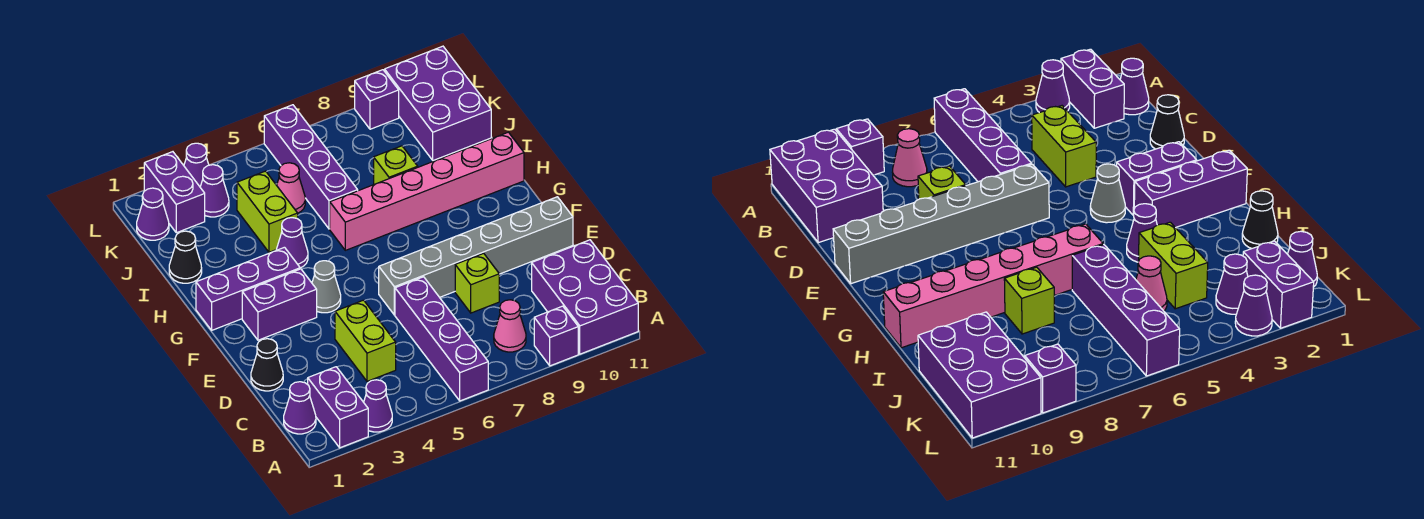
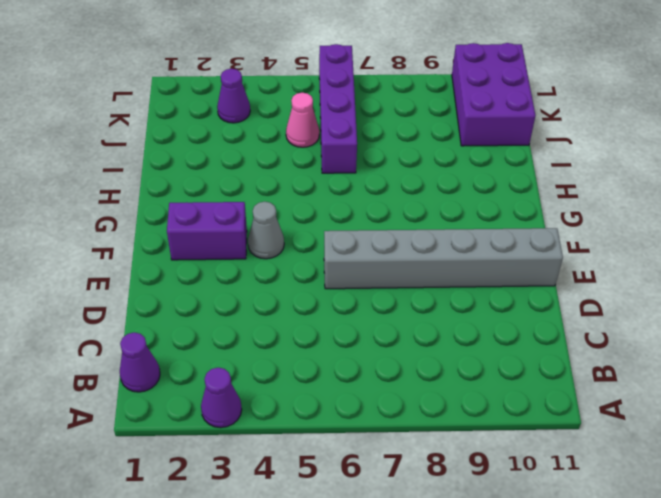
none -> purple brick A2:B2 level 1
none -> purple brick A6:D6 level 1
none -> purple brick A9 level 1

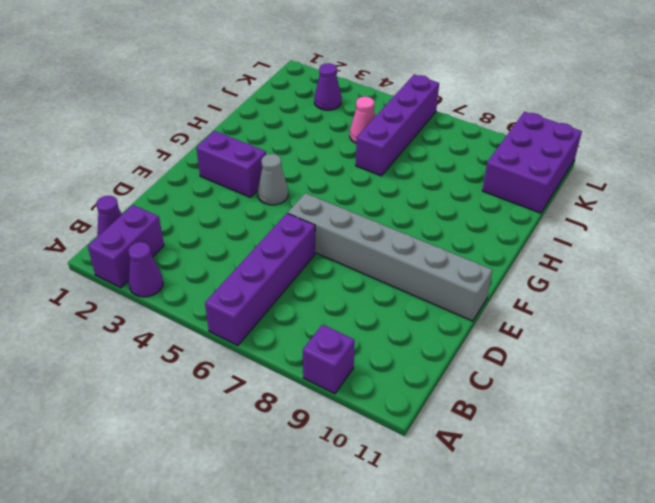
none -> purple brick A10:C11 level 1
none -> pink cone B8 level 1
none -> lime brick C4:D4 level 1

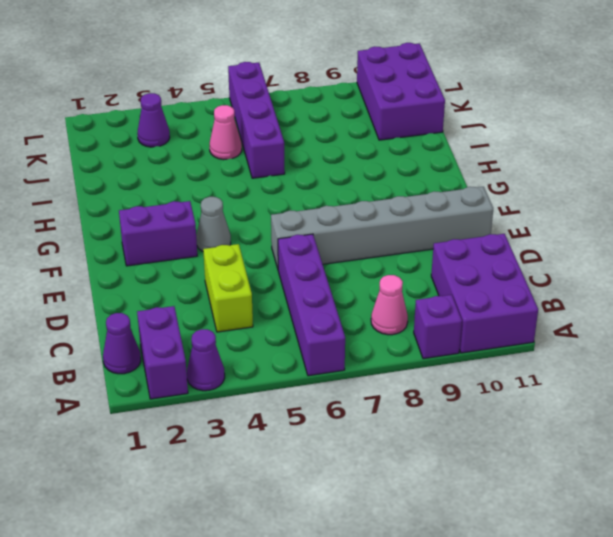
none -> black cone D1 level 1
none -> lime brick D8 level 1
none -> purple brick G1:G3 level 1

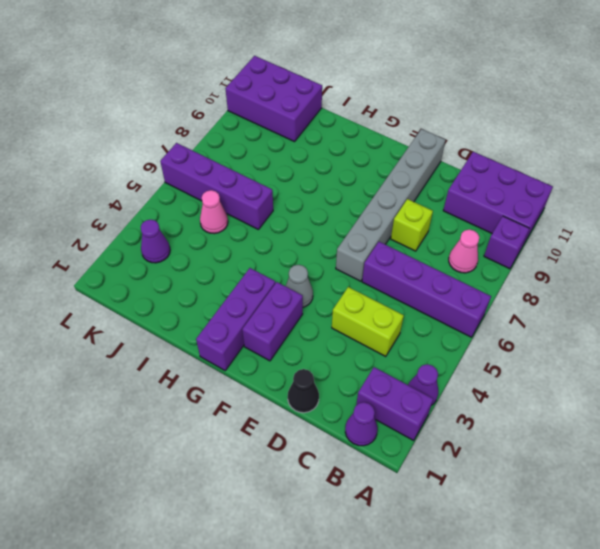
none -> purple cone H4 level 1
none -> pink brick H6:H11 level 1
none -> black cone I1 level 1

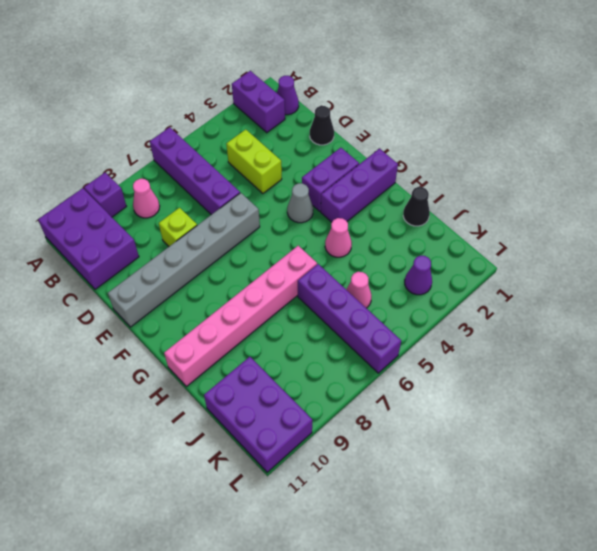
pink cone H4 level 1 -> purple cone H4 level 1
none -> purple cone A3 level 1
none -> lime brick I4:J4 level 1
none -> lime brick I8 level 1

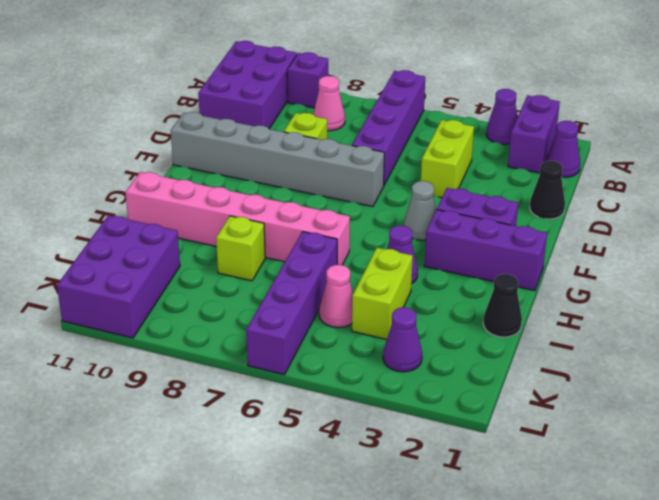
none -> purple cone K1 level 1
none -> purple brick K2:L2 level 1
none -> purple cone L3 level 1

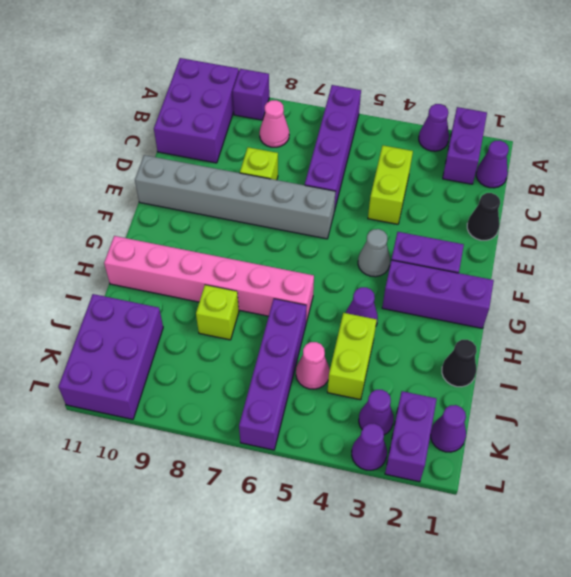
none -> purple brick L9 level 1

